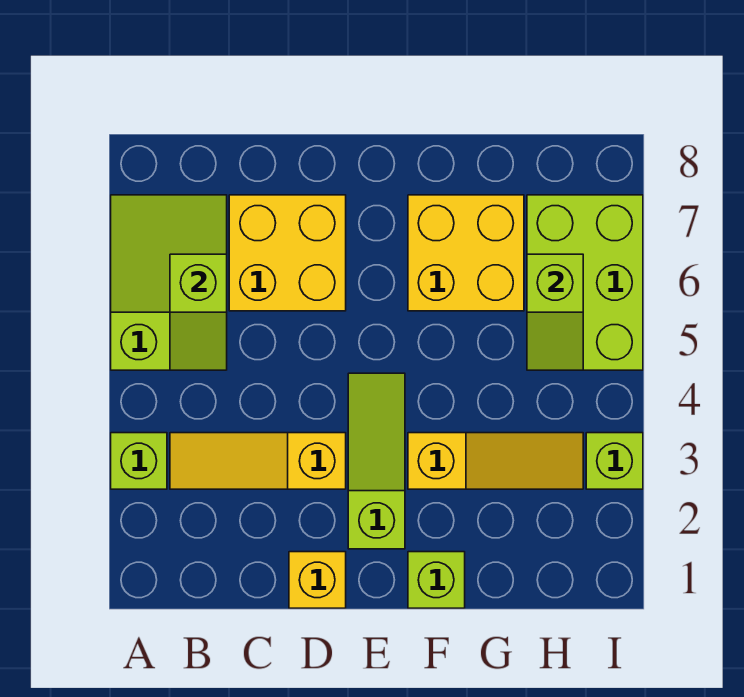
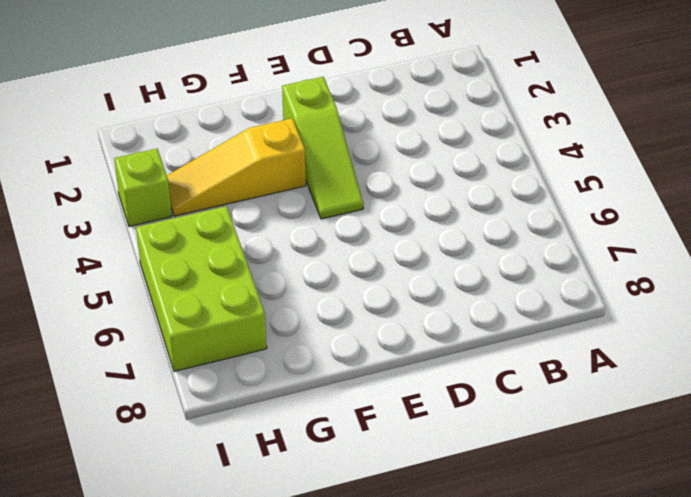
none -> lime brick A3 level 1
none -> lime slope A5:B7 level 1 top 5
none -> yellow slope B3:D3 level 1 top D

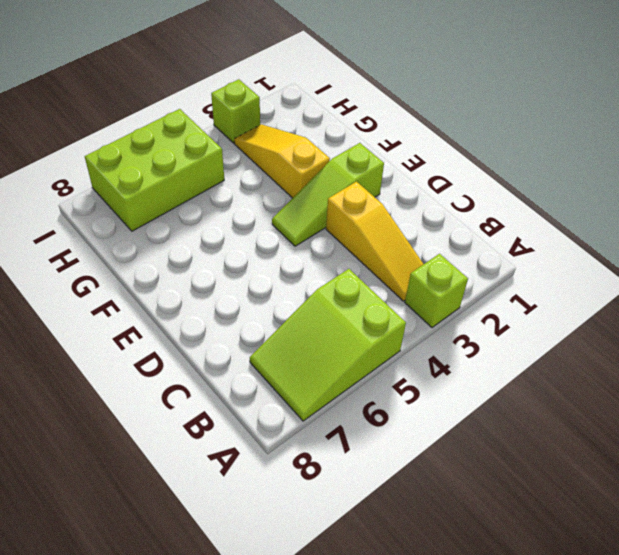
none -> yellow brick C6:D7 level 1
none -> yellow brick D1 level 1
none -> lime brick F1 level 1

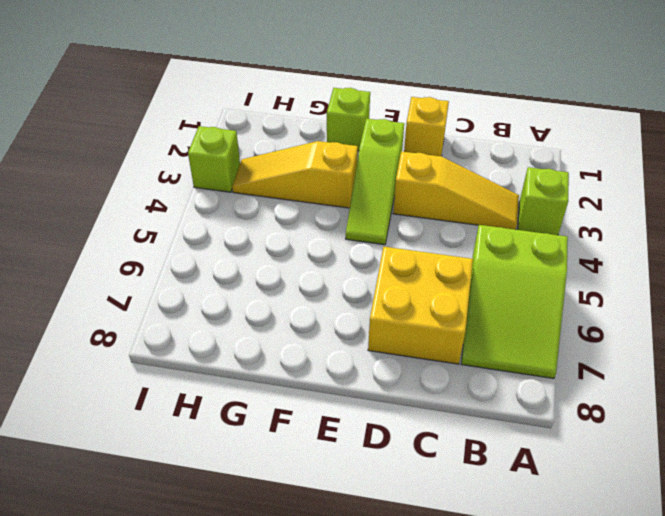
none -> yellow brick F6:G7 level 1
none -> lime brick H5:I7 level 1
none -> lime slope B5:B6 level 2 top 6

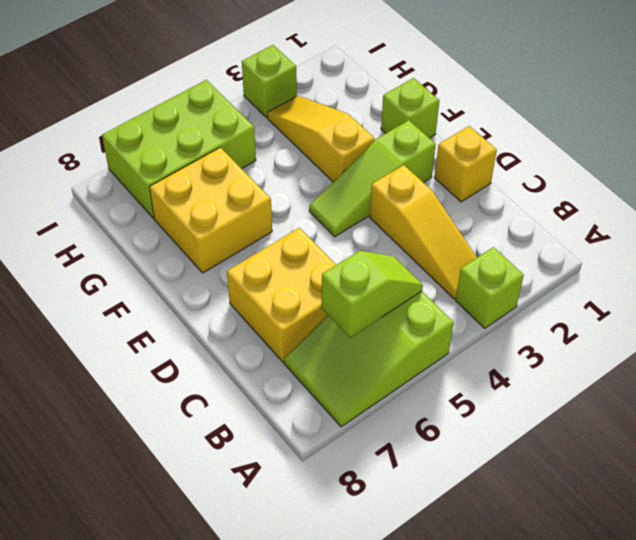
none -> lime slope H5:H6 level 2 top 6

